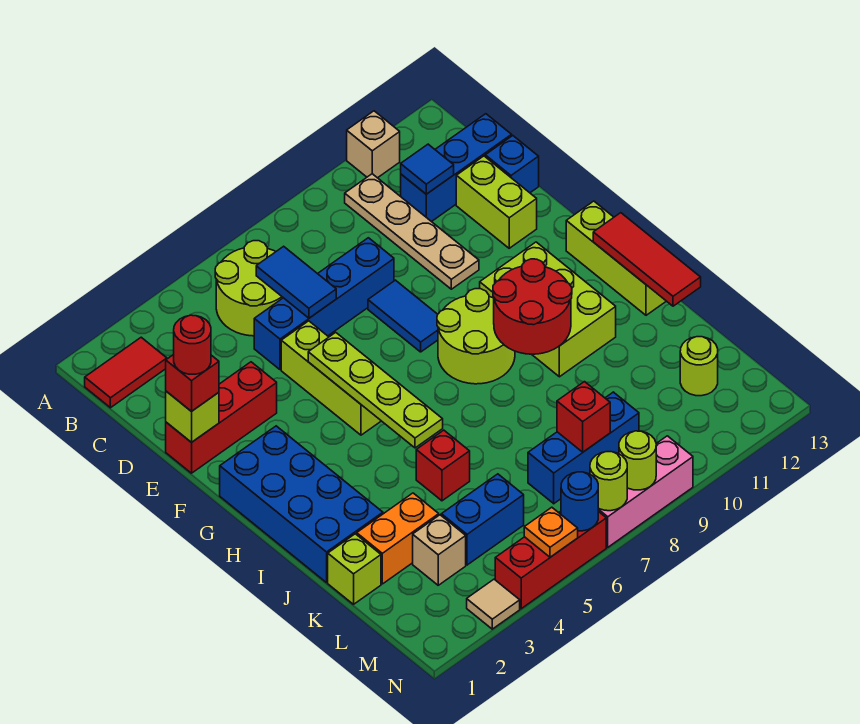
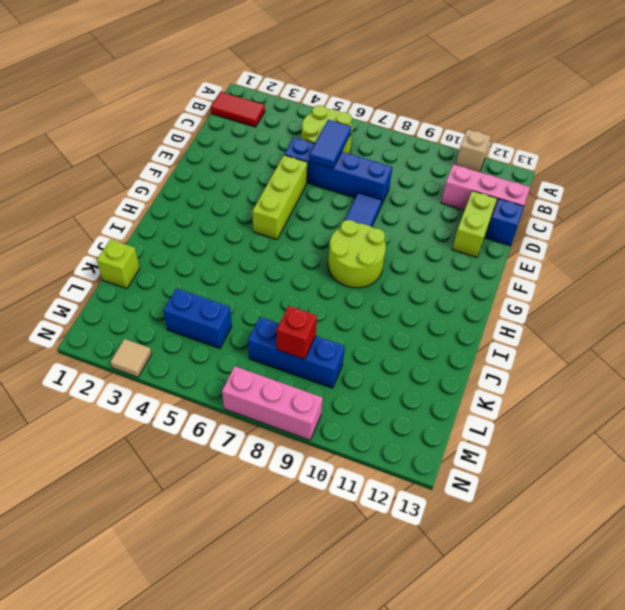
pink brick C11:C13 level 1 -> blue brick C11:C13 level 1
none -> tan plate B10:E10 level 1
none -> red brick E1:E3 level 1
none -> blue brick G1:J2 level 1
none -> lime brick G10:I11 level 1

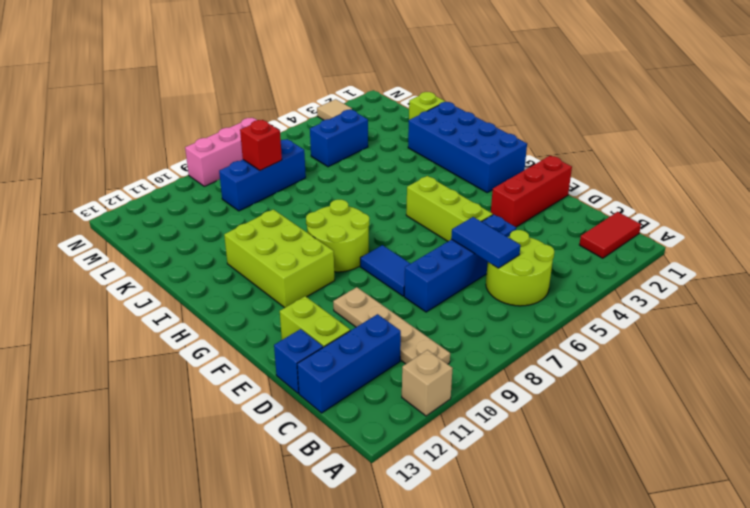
none -> lime brick G13:I13 level 1
none -> red brick J5 level 1
none -> orange brick K2:K3 level 1
none -> tan brick L3 level 1

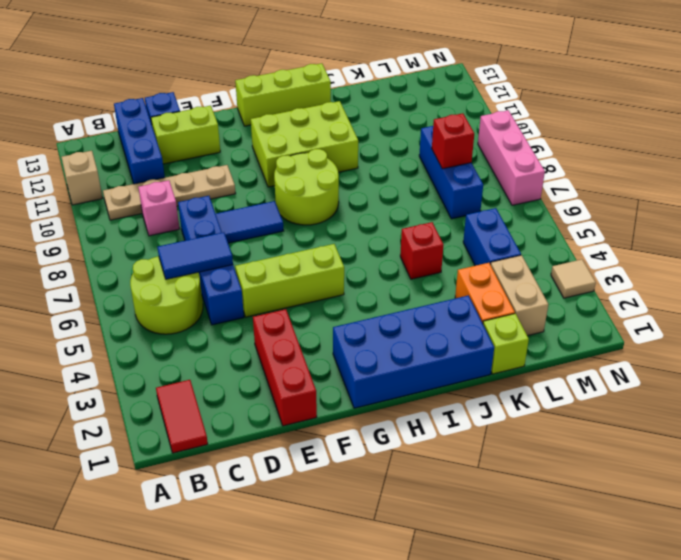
pink brick C9 level 1 -> none
tan brick L2:L3 level 1 -> tan brick L3 level 1
none -> lime round brick L12 level 1
none -> red brick N4:N6 level 1
none -> blue tile C11 level 2
none -> lime brick E1 level 2

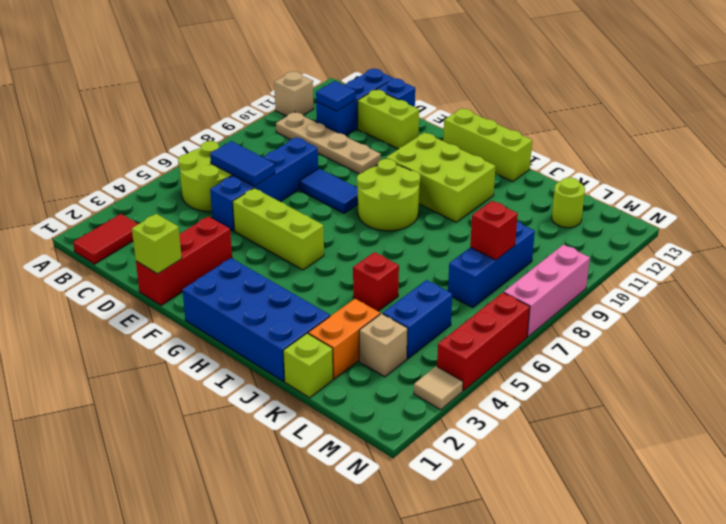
none -> lime plate F5:I5 level 2
none -> red round brick H9:I10 level 2
none -> red tile H13:J13 level 2
none -> orange plate N5 level 2

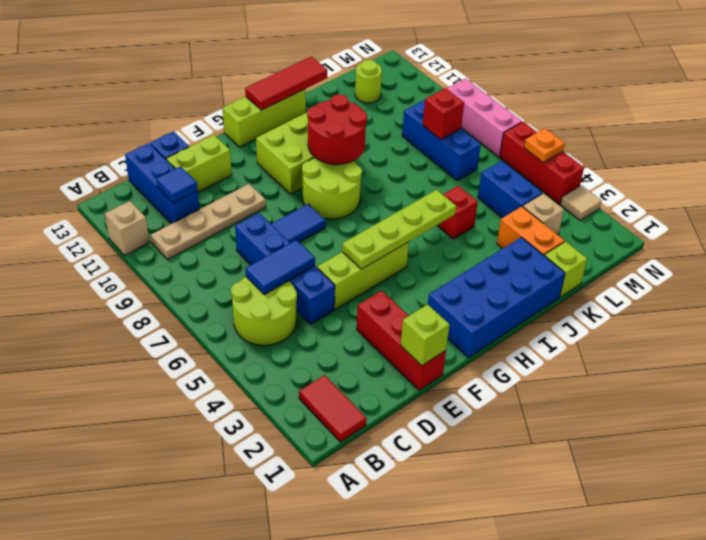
none -> blue round brick N6 level 2
none -> lime round brick N7 level 2
none -> lime round brick N8 level 2
none -> red brick E1 level 3

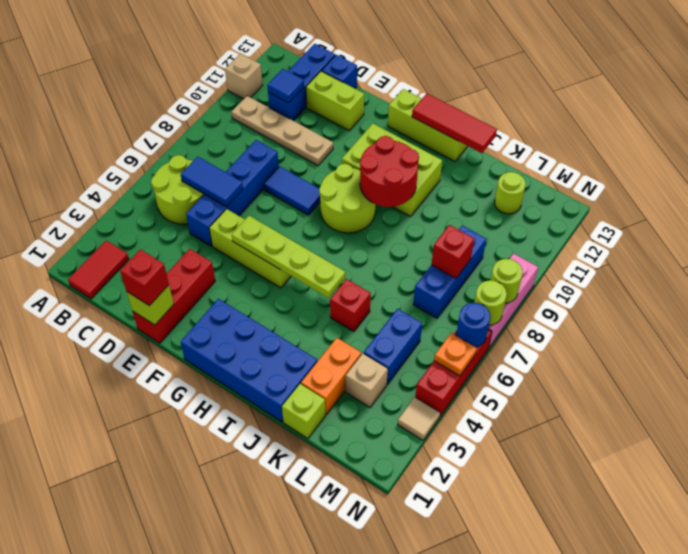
none -> red round brick E1 level 4

